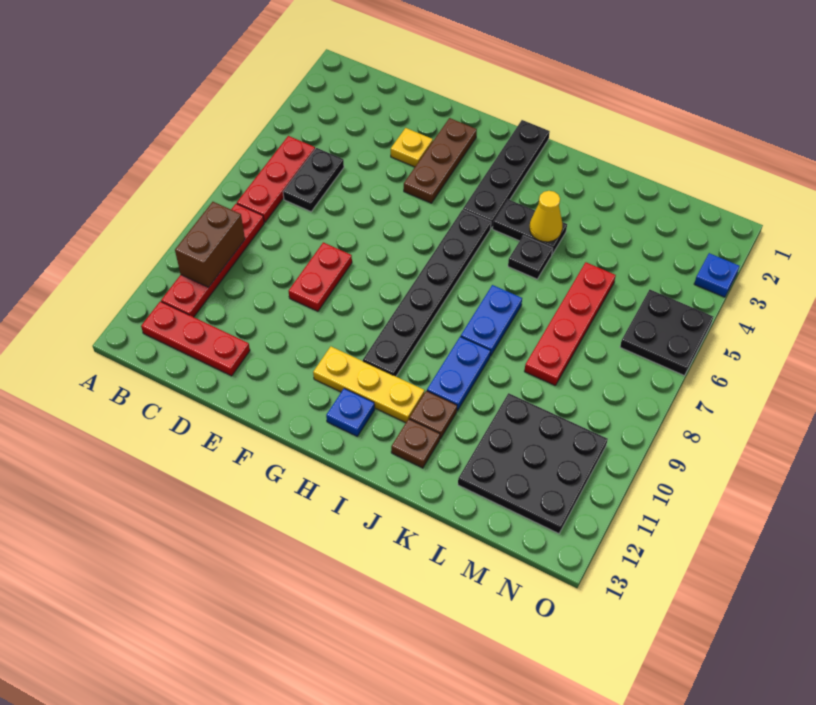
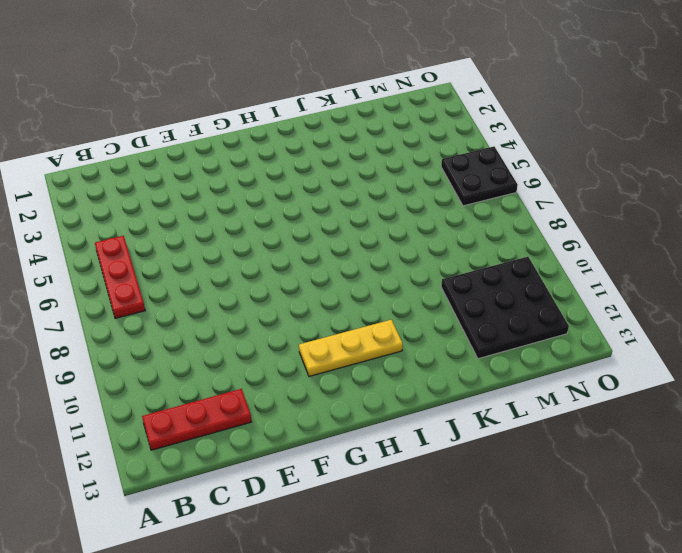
none -> red plate B8:B11 level 1
none -> black plate C5:C6 level 1
none -> yellow plate E3 level 1

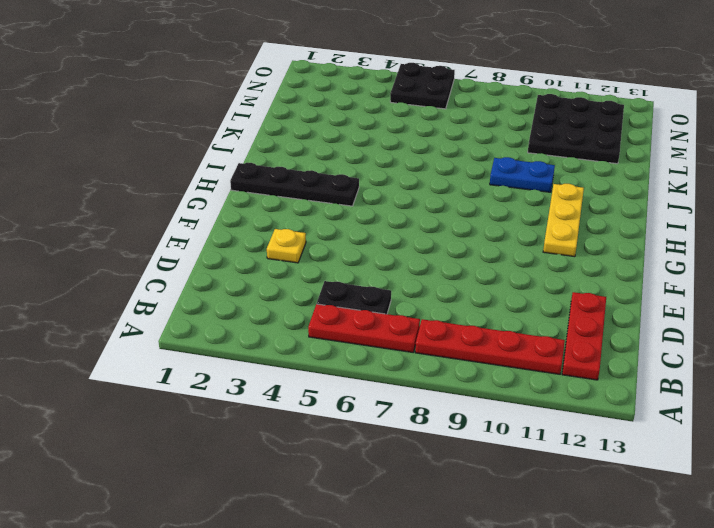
none -> red plate E8:E9 level 1
none -> brown plate F2:F4 level 1
none -> black plate H5:H10 level 1

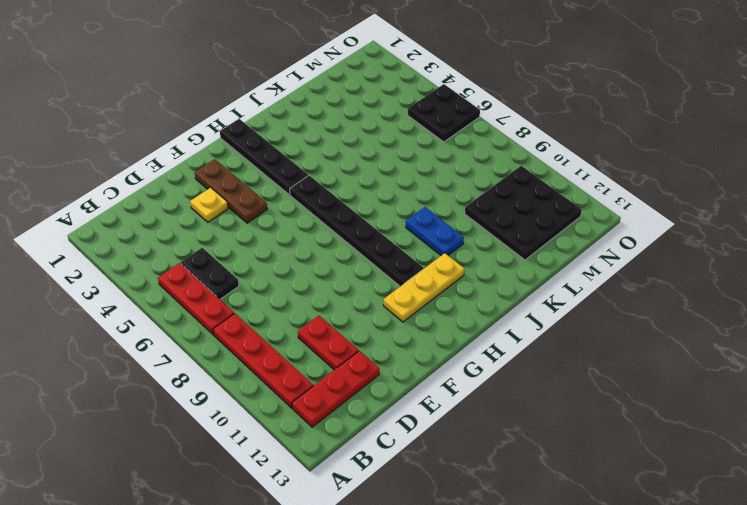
red plate D10:D11 level 1 -> red plate E8:E9 level 1
none -> blue plate H12 level 1
none -> black plate I4:J4 level 1
none -> black plate J5 level 1

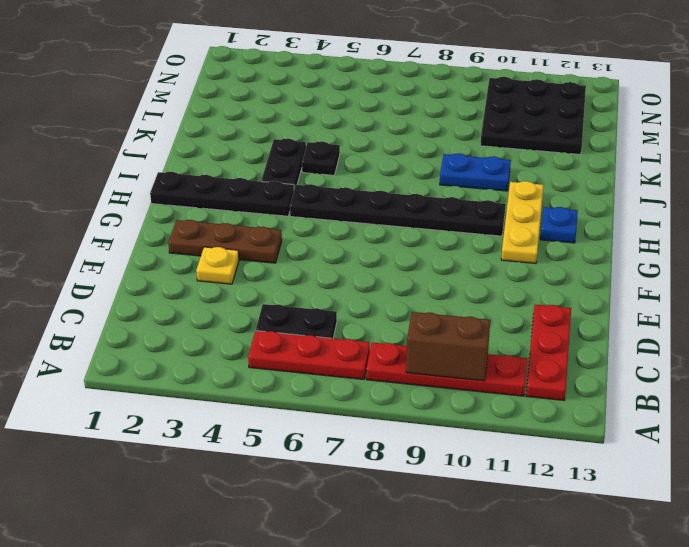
none -> red plate E8:E9 level 1
none -> blue plate J7:J8 level 1
none -> brown plate J11 level 1

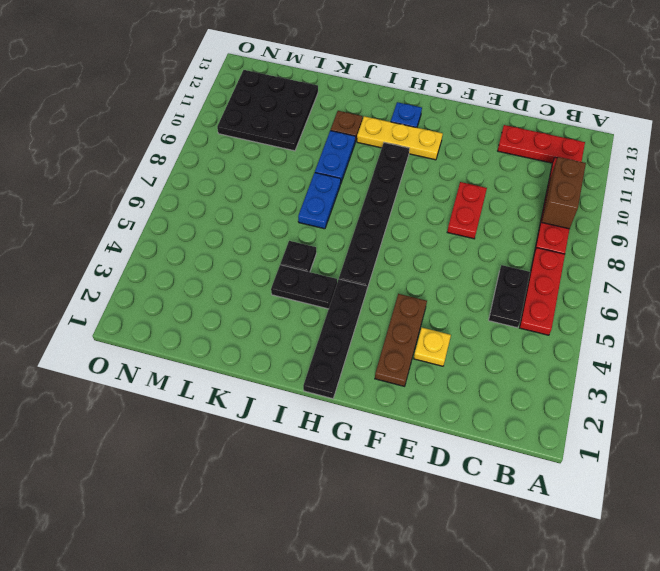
none -> brown plate J12 level 1
none -> red plate L5:L8 level 1
none -> black plate N5:O6 level 1

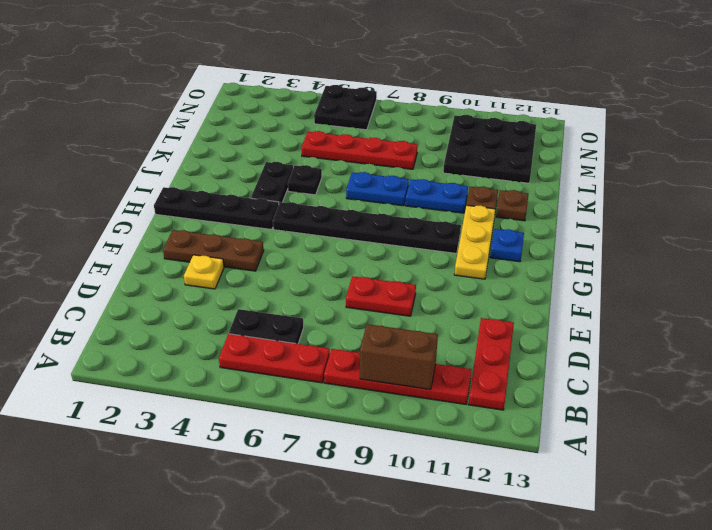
none -> blue plate O3 level 1
none -> yellow cone J4 level 2

